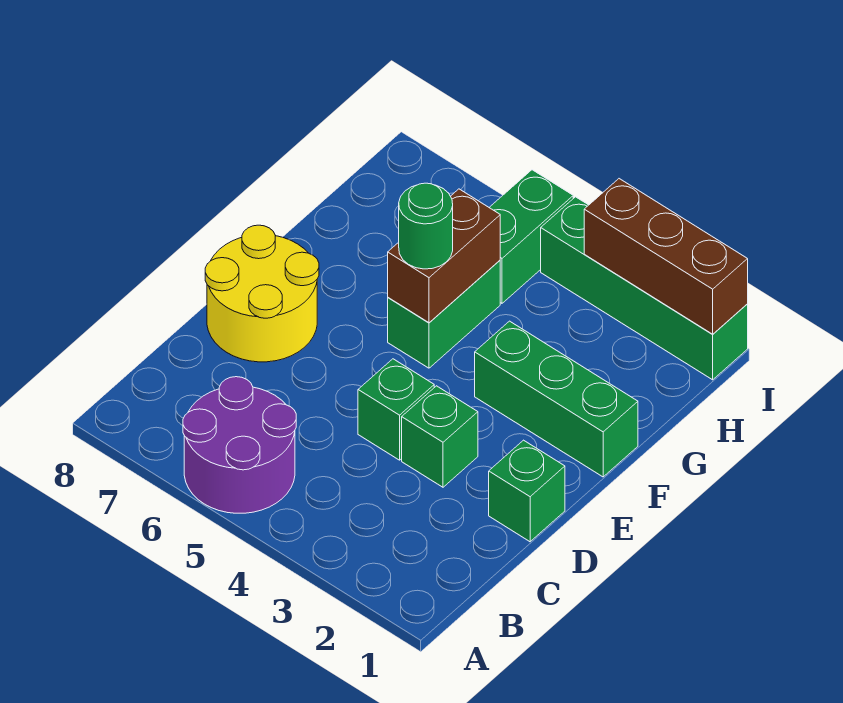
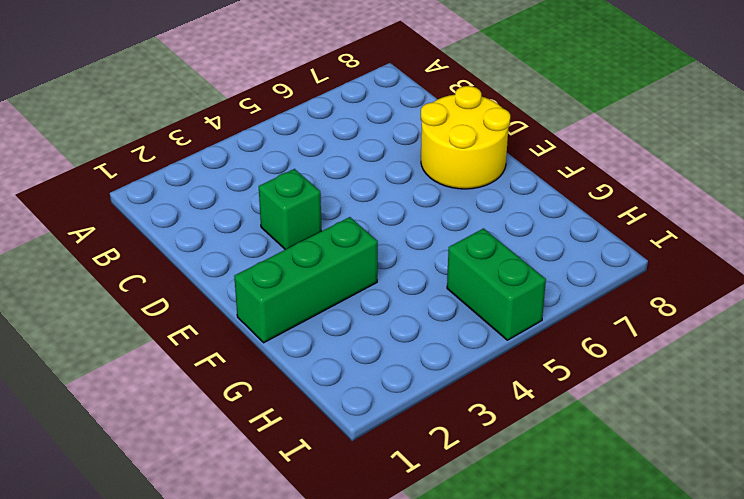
none -> purple round brick A5:B6 level 1
none -> green brick D1 level 1
none -> green brick D4 level 1

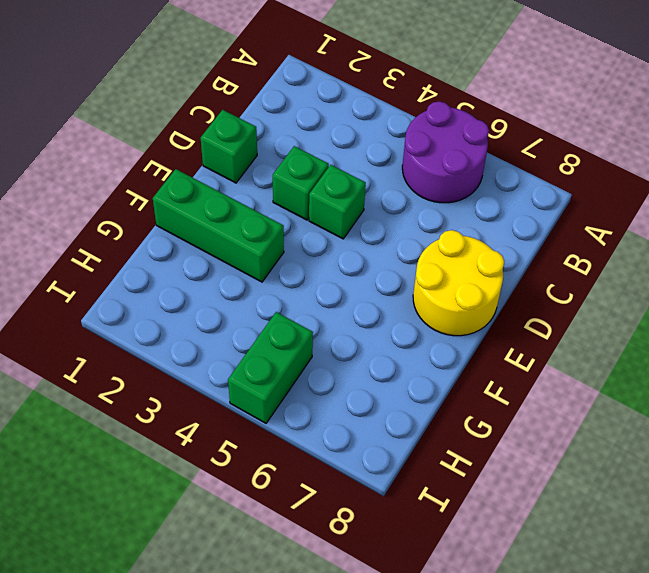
none -> green brick F5:G5 level 1
none -> green brick I1:I4 level 1
none -> brown brick F5:G5 level 2

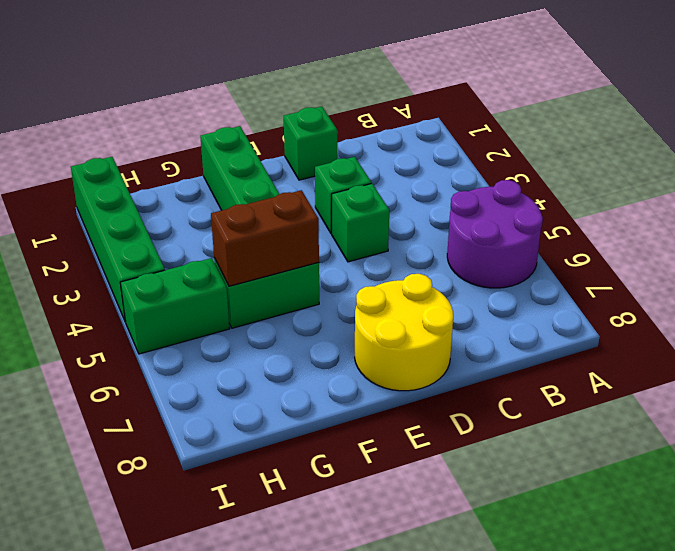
none -> brown brick I1:I3 level 2
none -> green round brick F5 level 3

